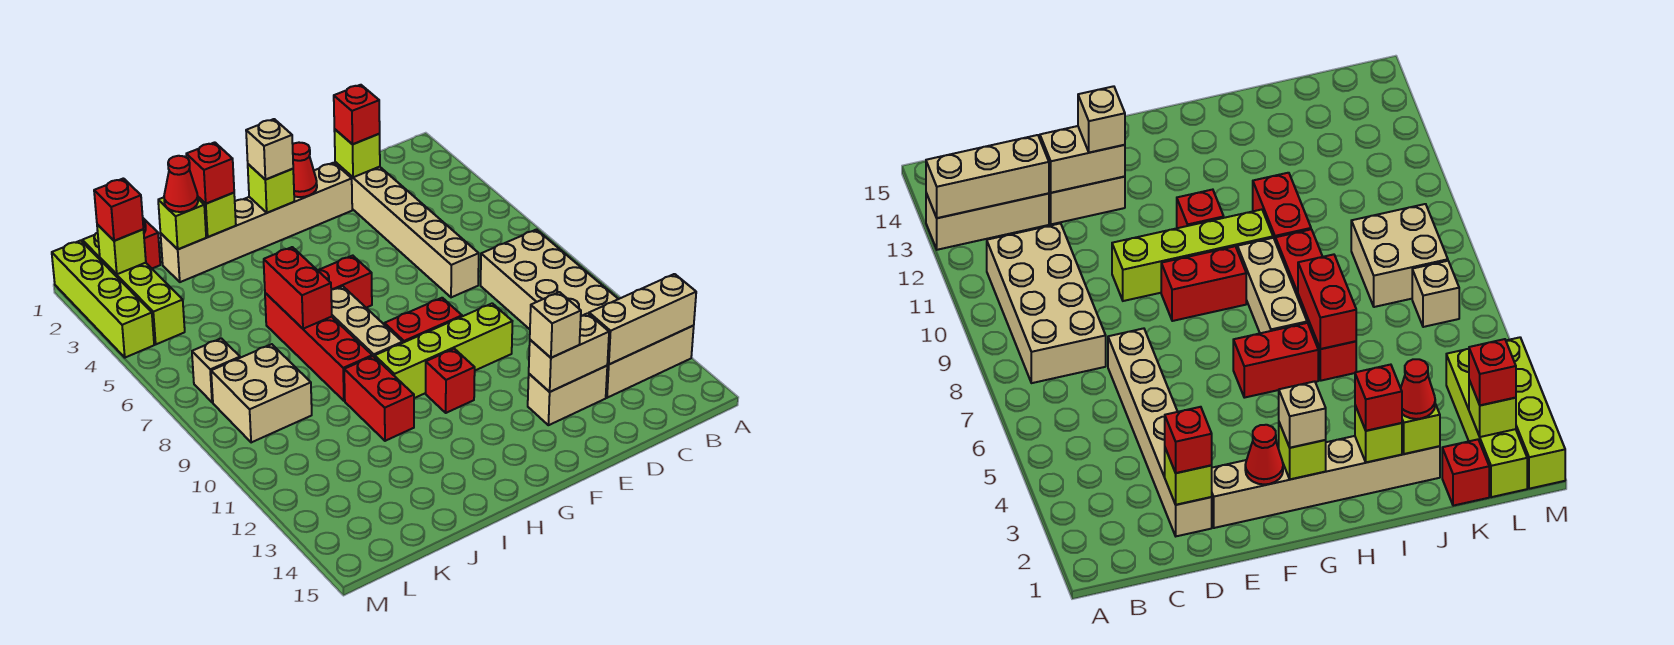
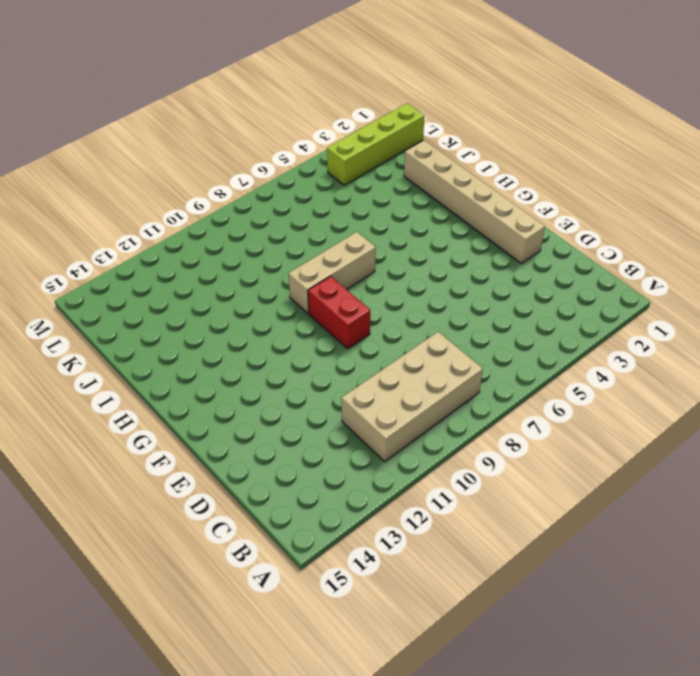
none -> tan brick A13:C13 level 1
none -> tan brick D2:D7 level 1
none -> tan brick D13:E13 level 1
none -> lime brick E10:H10 level 1

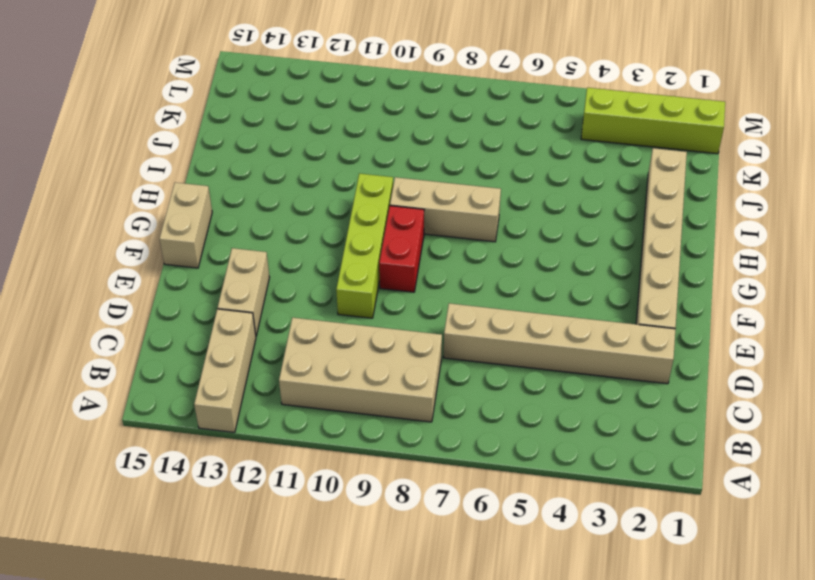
tan brick F15:G15 level 1 -> tan brick D13:E13 level 2
none -> red brick G6:H6 level 1
none -> red brick G11 level 1
none -> red brick I6:I9 level 1
none -> red brick I10:I11 level 1

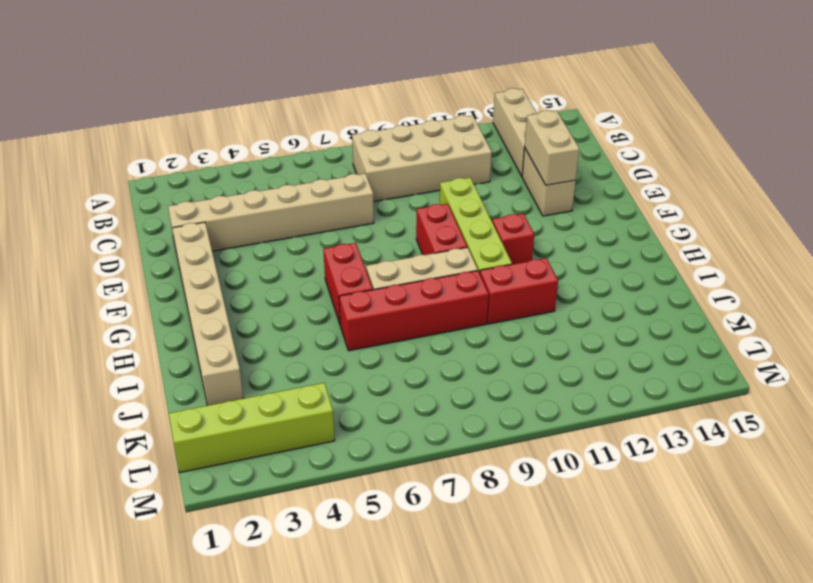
none -> red brick K1 level 1
none -> tan brick K8:L9 level 1
none -> tan brick L7 level 1
none -> lime brick M1:M4 level 1

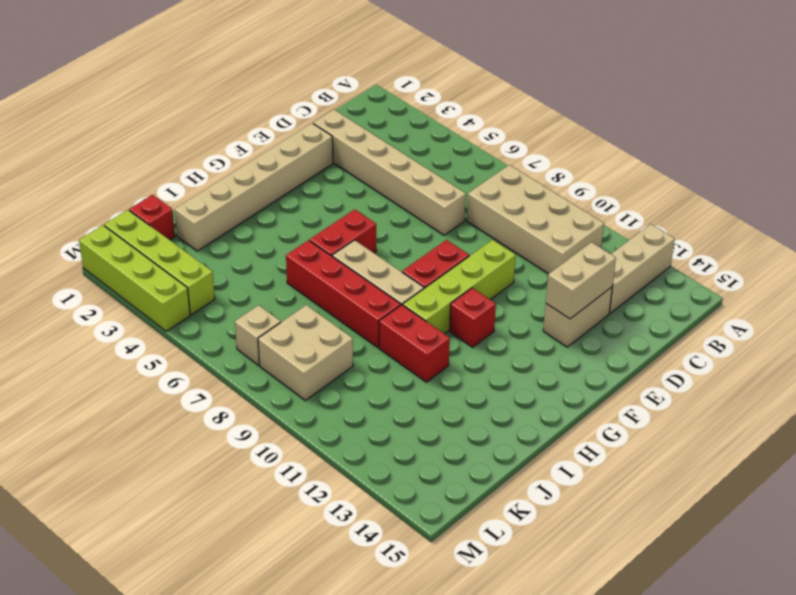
none -> tan brick A13:C13 level 2
none -> lime brick D2 level 2
none -> red cone F2 level 2
none -> lime brick G2 level 2

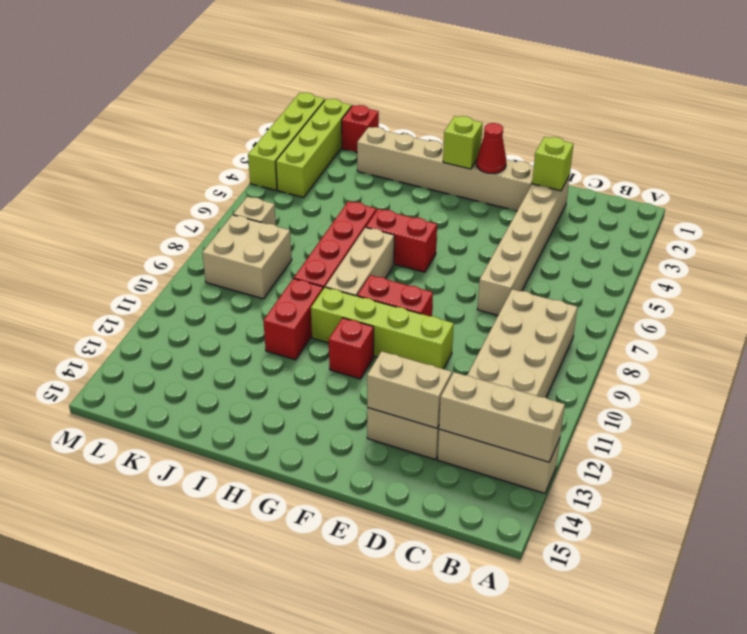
none -> lime brick I2 level 2
none -> red brick I6:I7 level 2
none -> lime brick J2 level 2
none -> lime brick L2 level 2

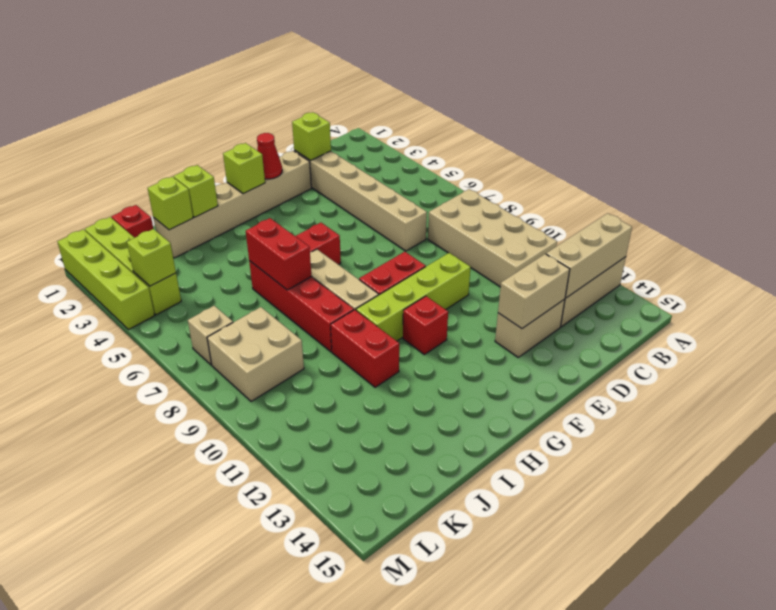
lime brick L4 level 2 -> lime brick L2 level 2
none -> red brick D2 level 3
none -> tan brick E13 level 3
none -> tan brick G2 level 3
none -> red brick I2 level 3

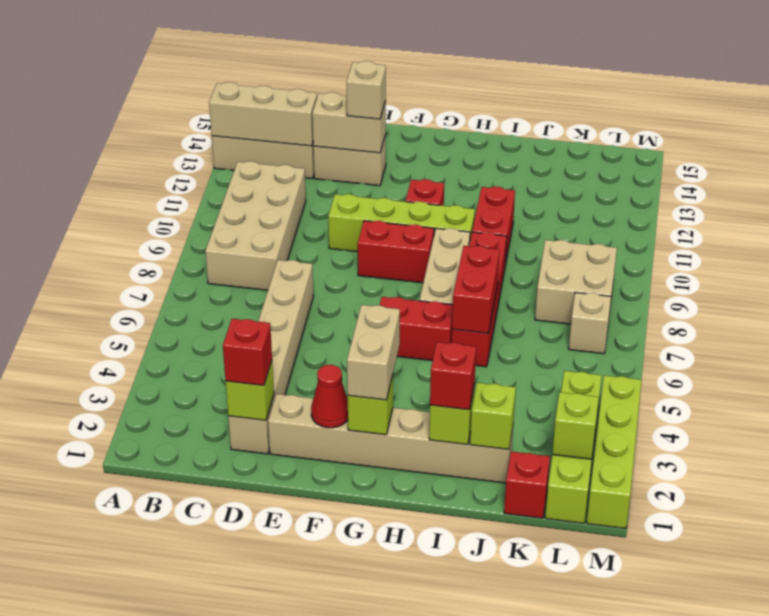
tan brick G2:G3 level 3 -> tan brick G2 level 3
none -> red cone J2 level 3
none -> red brick L2 level 3

